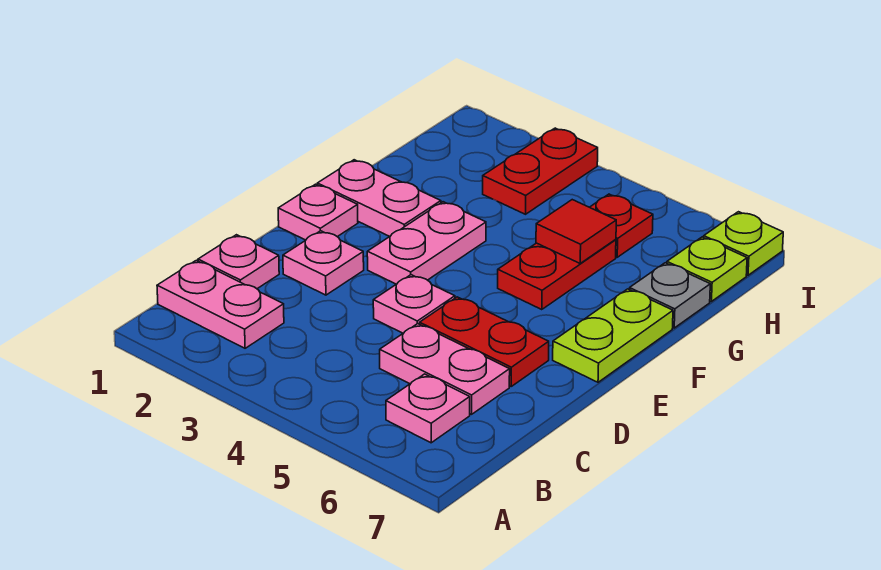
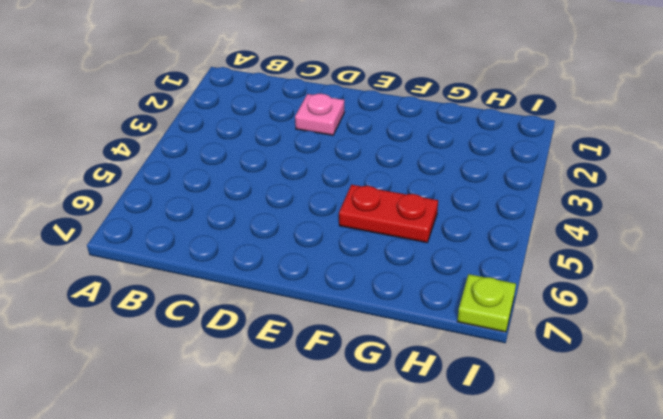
none -> pink plate B1:B2 level 1
none -> pink plate B6 level 1
none -> pink plate C1 level 1

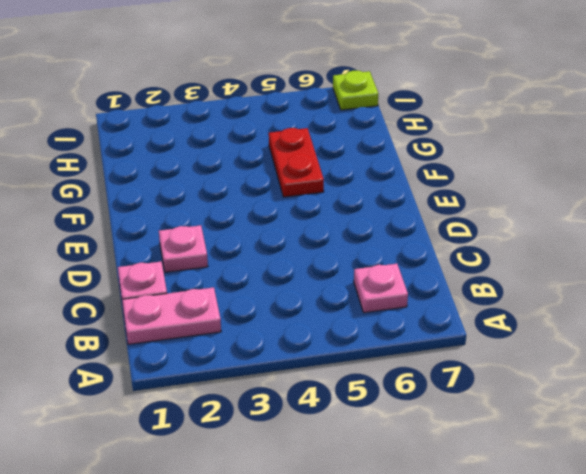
none -> pink plate C5:C6 level 1
none -> pink plate D4 level 1
none -> red plate D5:D6 level 1

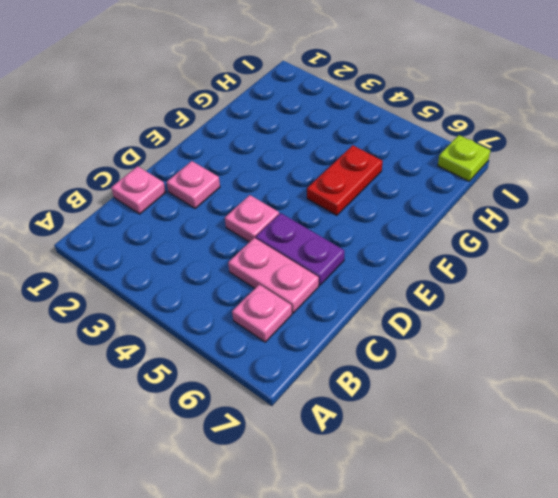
purple plate D5:D6 level 1 -> red plate D5:D6 level 1
none -> pink plate B1:B2 level 1
none -> pink plate E1 level 1
none -> pink plate E3:F3 level 1

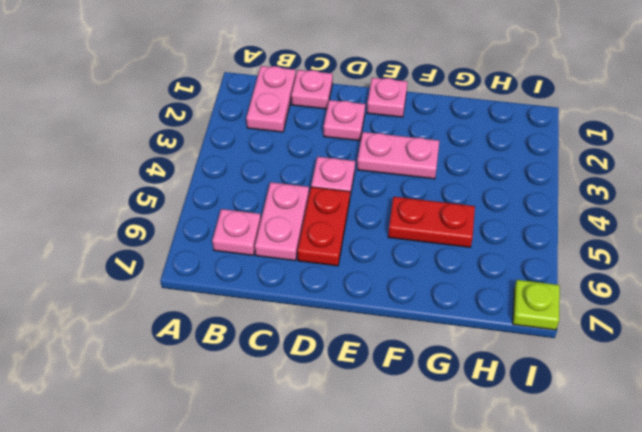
none -> lime plate E7:F7 level 1
none -> pink plate F1:F2 level 1
none -> grey plate G7 level 1

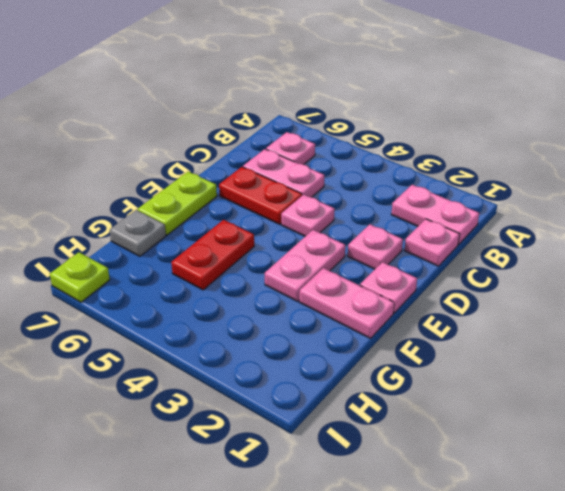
none -> red plate H3:I3 level 1
none -> red plate H5 level 1
none -> lime plate H7 level 1

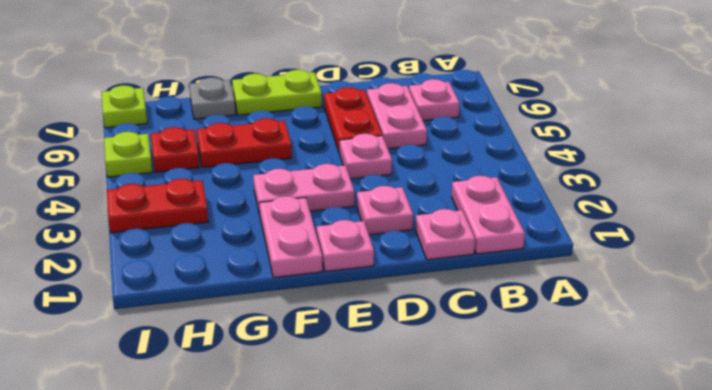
lime plate I5 level 1 -> lime plate H7 level 1
none -> red tile G5 level 2

